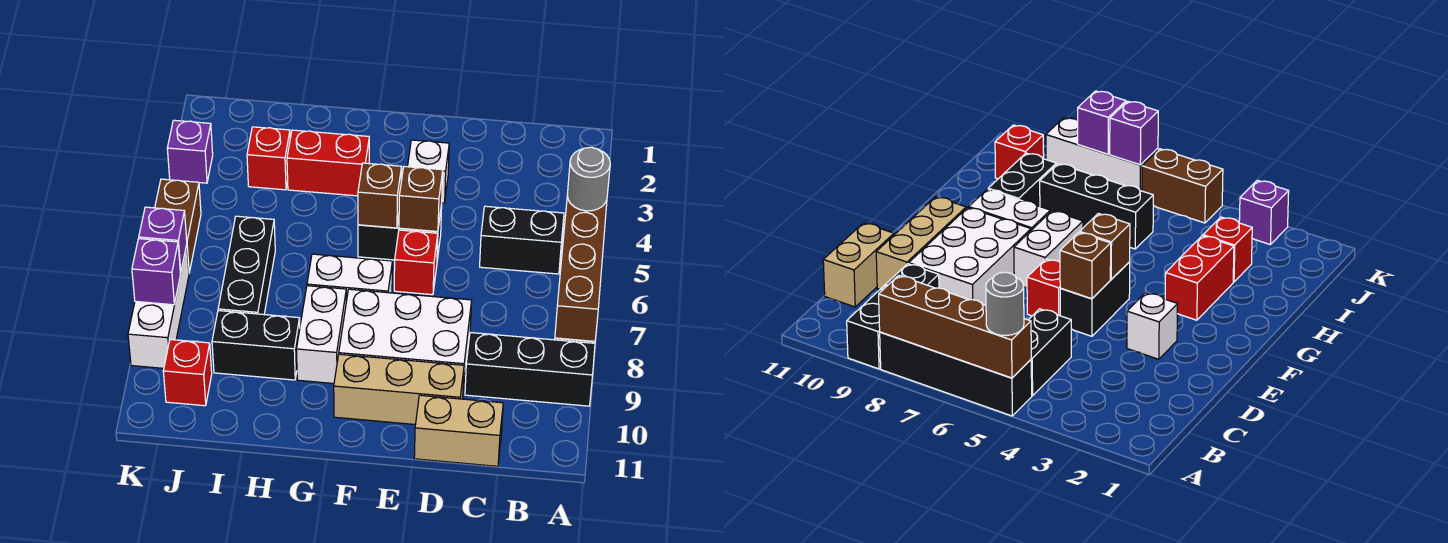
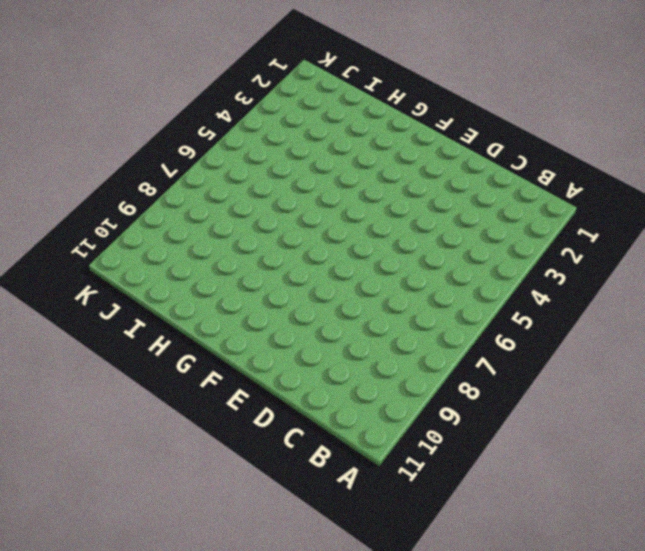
none -> black brick A5:A8 level 1
none -> black brick A9:C9 level 1
none -> black brick B5:C5 level 1

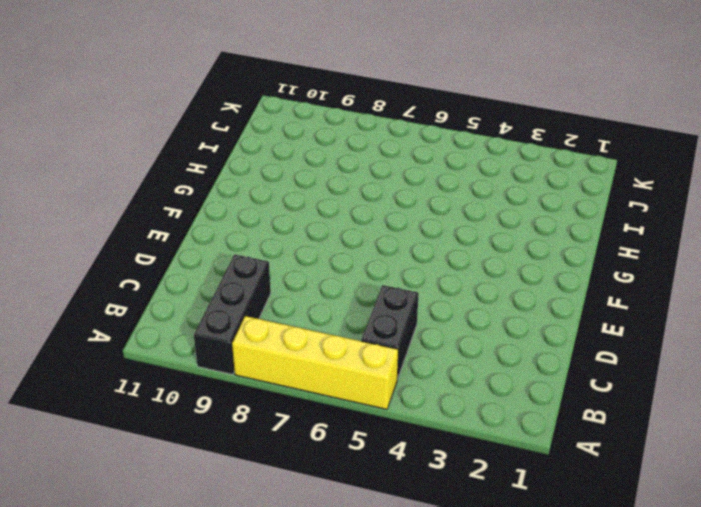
yellow brick A5:A8 level 1 -> black brick A5:A8 level 1
none -> tan brick C11:D11 level 1
none -> white brick D8:F9 level 1
none -> tan brick D10:F10 level 1

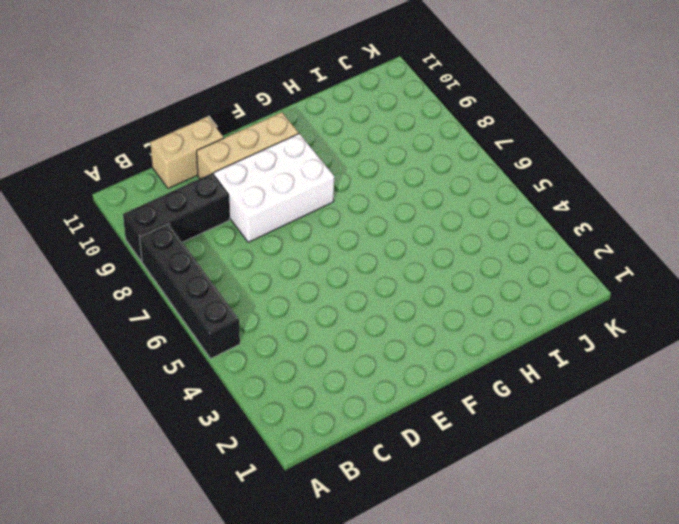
none -> black brick B5:C5 level 1
none -> white brick E3 level 1
none -> black brick E5:F5 level 1

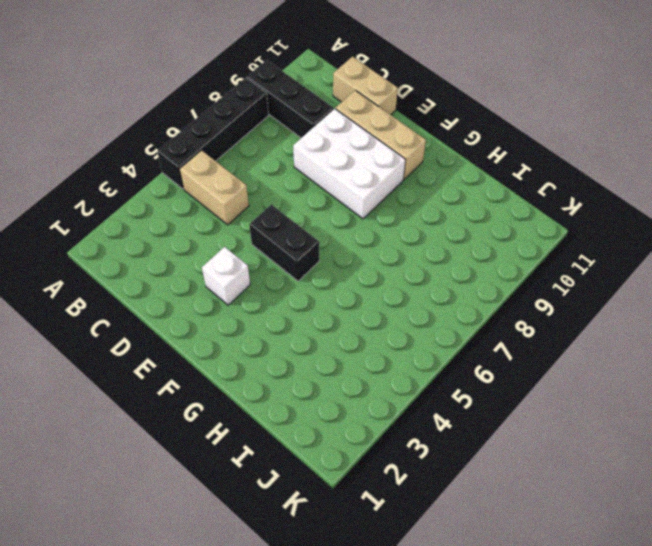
tan brick B5:C5 level 1 -> black brick B5:C5 level 1
none -> red brick E6 level 1
none -> white brick F7:G7 level 1
none -> red brick G3:H3 level 1

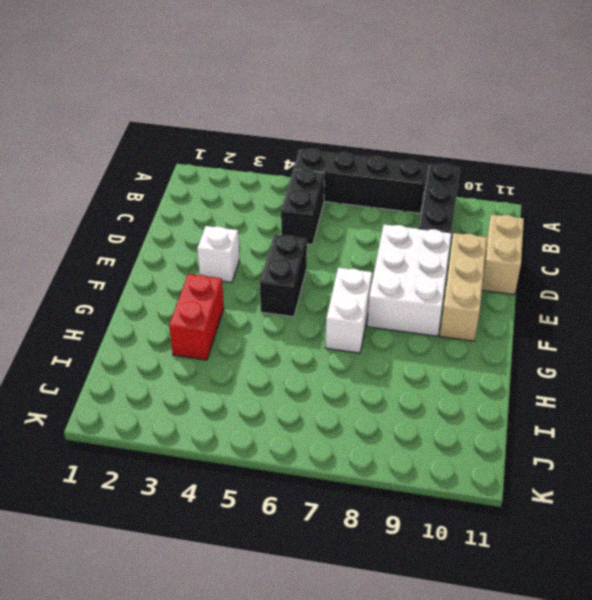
none -> red brick E6 level 1
none -> white brick G8:G9 level 1
none -> black brick H9:I9 level 1

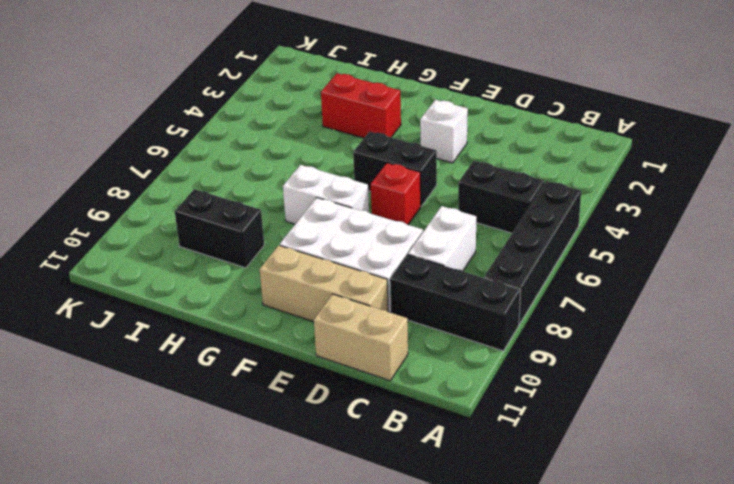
white brick C7:C8 level 1 -> white brick G8:G9 level 1
none -> red brick I3 level 1
none -> black brick I6:I8 level 1
none -> red brick J10 level 1

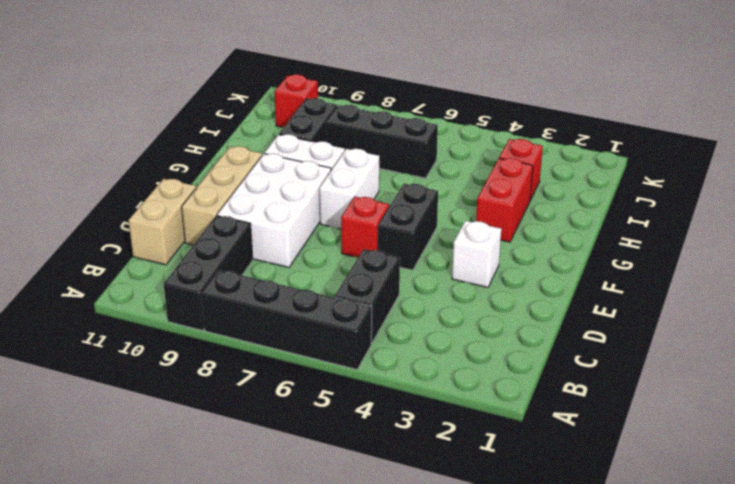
none -> purple brick K3 level 1
none -> brown brick K5:K6 level 1
none -> white brick K7:K9 level 1

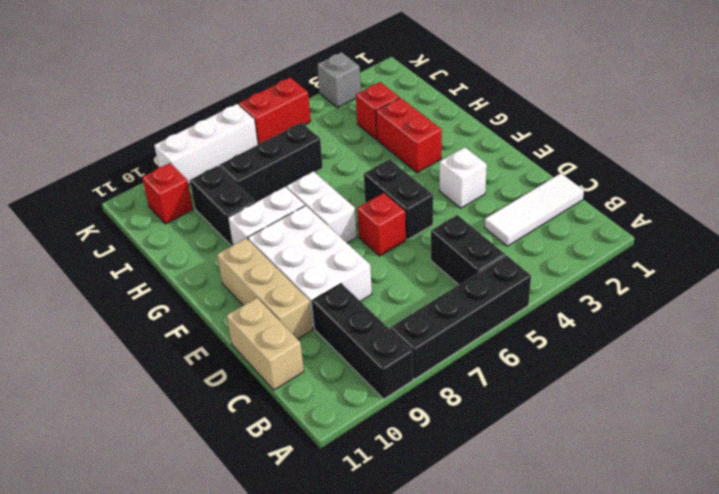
white tile C1:C3 level 1 -> none
grey brick K3 level 1 -> purple brick K3 level 1
red brick K5:K6 level 1 -> brown brick K5:K6 level 1
none -> brown brick A5:A8 level 2
none -> brown brick E5 level 2
none -> brown brick F5 level 2

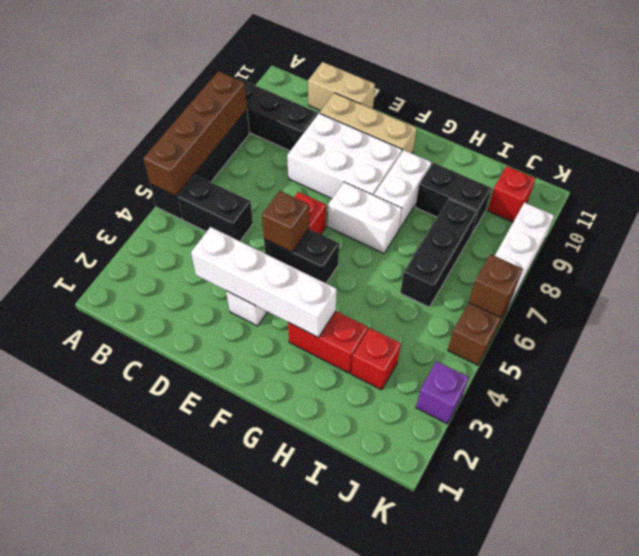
white brick D3:G3 level 2 -> none
brown brick K6 level 2 -> brown brick F5 level 2
none -> purple brick K7 level 2
none -> purple brick K8 level 2
none -> grey round brick A5 level 3

